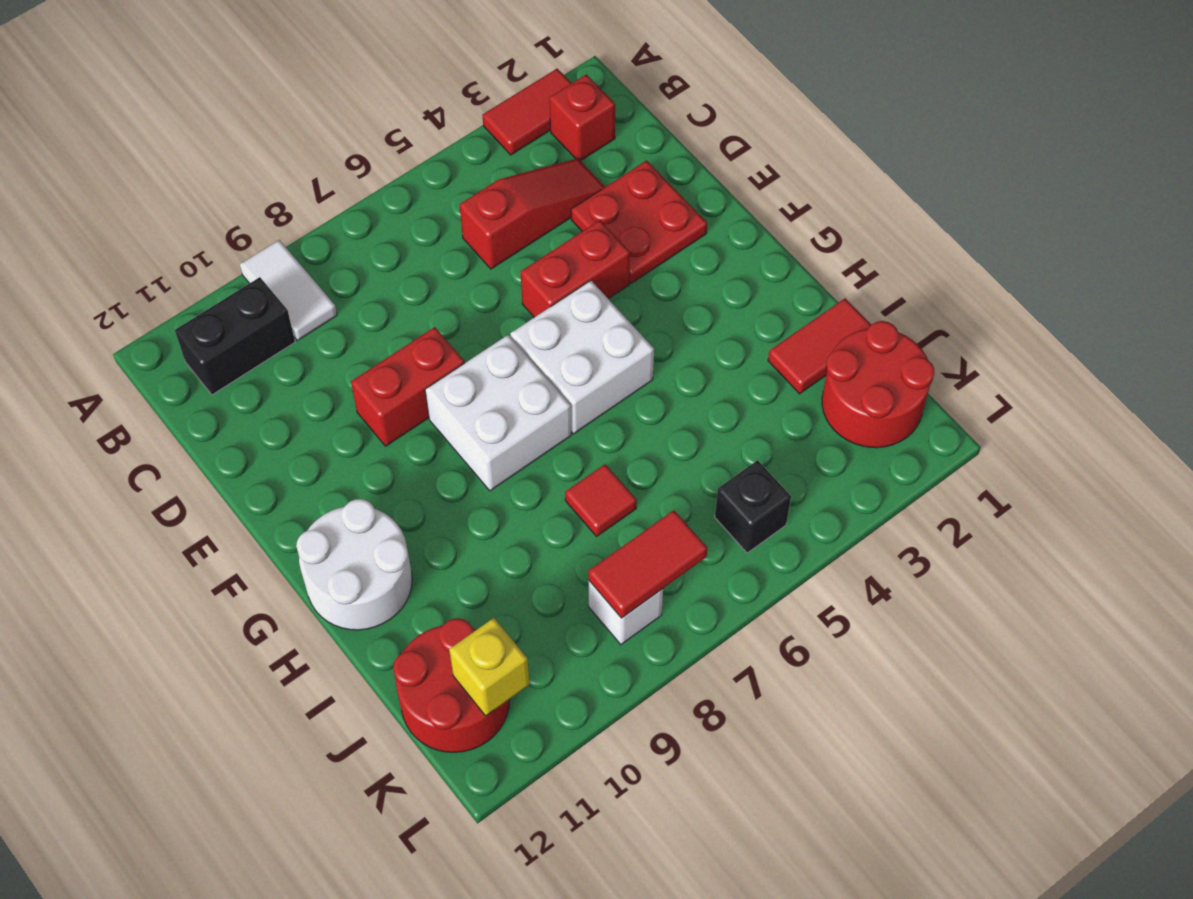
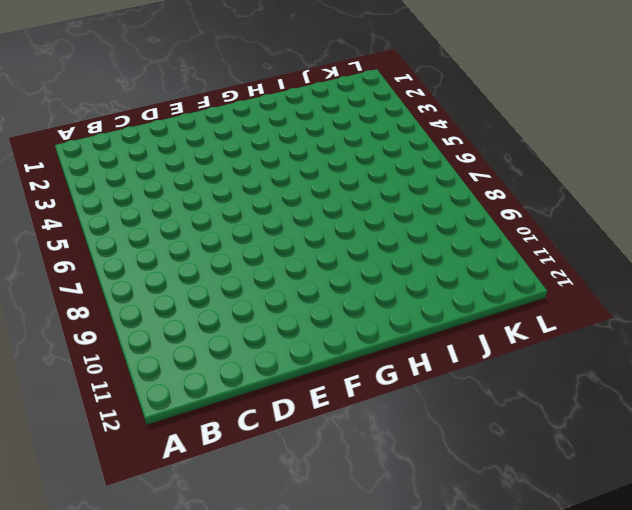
none -> red tile A2:A3 level 1
none -> white tile A9:B9 level 1
none -> red brick B2 level 1

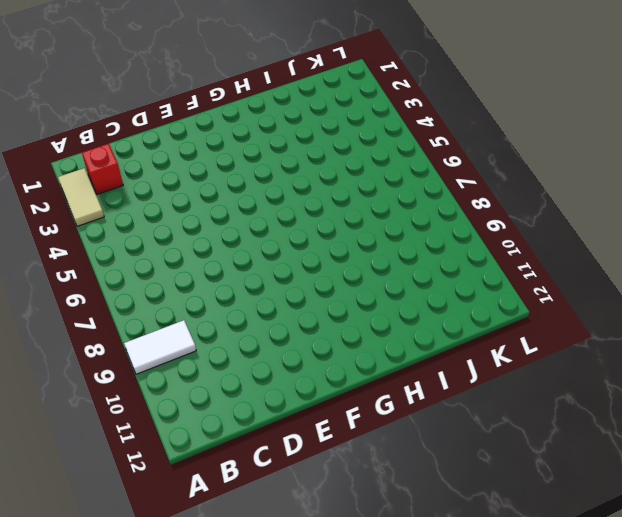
tan tile A2:A3 level 1 -> red tile A2:A3 level 1
none -> black brick B10:B11 level 1
none -> red slope C3:C5 level 1 top 5
none -> red plate D2:E3 level 1

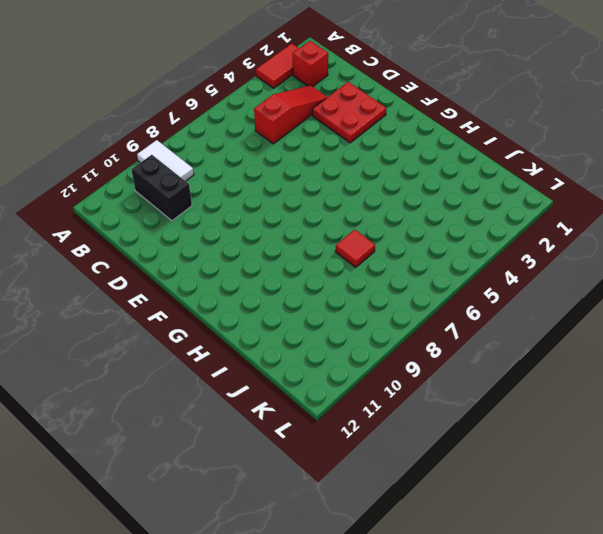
black brick B10:C10 level 1 -> black brick B10:B11 level 1
none -> red brick E4:E5 level 1
none -> red brick E8:E9 level 1
none -> white brick F5:G6 level 1

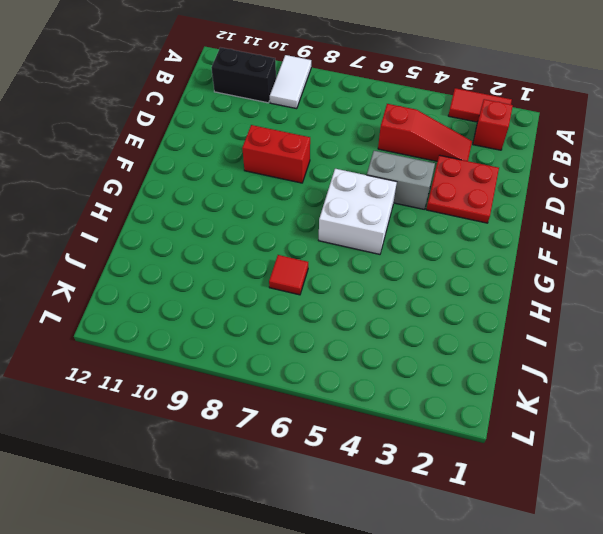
grey brick E4:E5 level 1 -> red brick E4:E5 level 1
none -> white brick F7:G8 level 1
none -> white round brick G11:H12 level 1
none -> red tile I1:I2 level 1

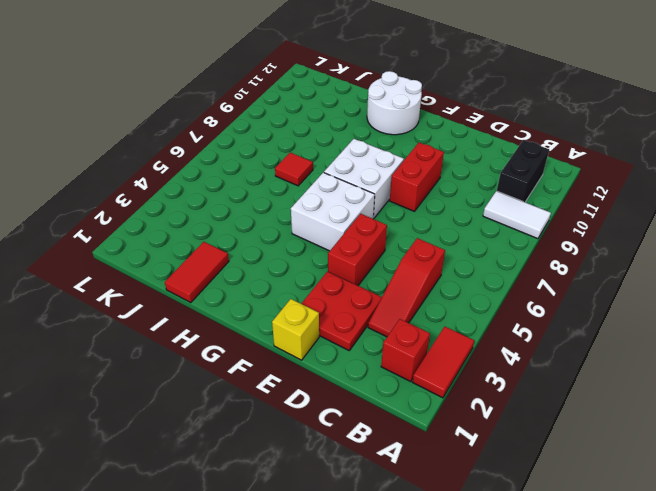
yellow brick E1 level 1 -> yellow brick K11 level 2
none -> red round brick J1:K2 level 1
none -> red round brick J11:K12 level 1
none -> black brick K5 level 1

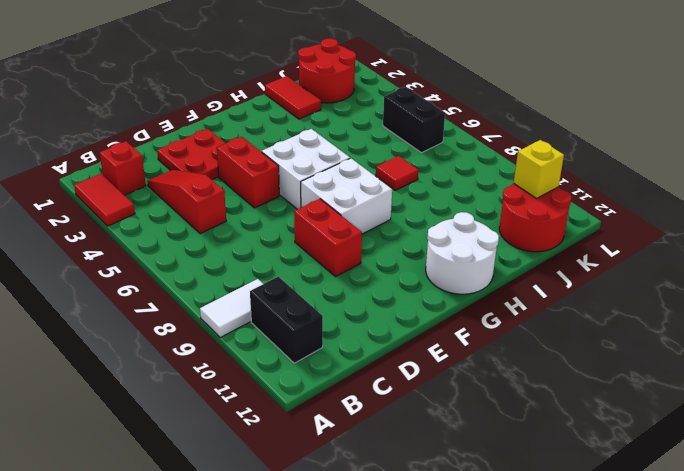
black brick K5:K6 level 1 -> black brick K5 level 1
none -> white brick K8 level 1
none -> red tile K7:K8 level 2

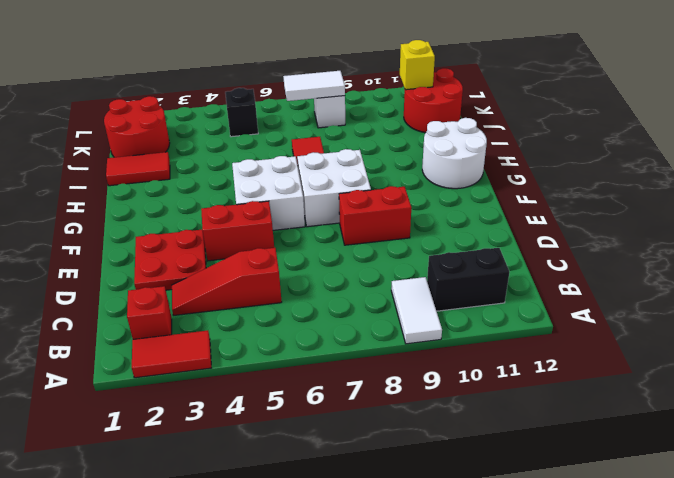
white tile K7:K8 level 2 -> red tile K7:K8 level 2

